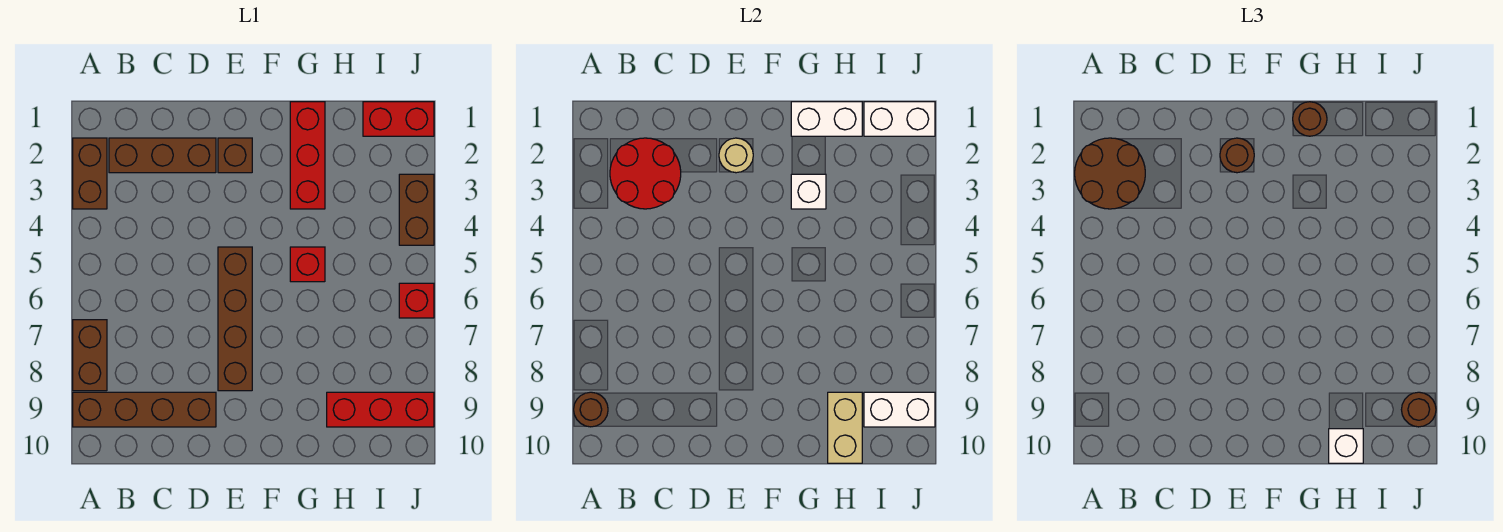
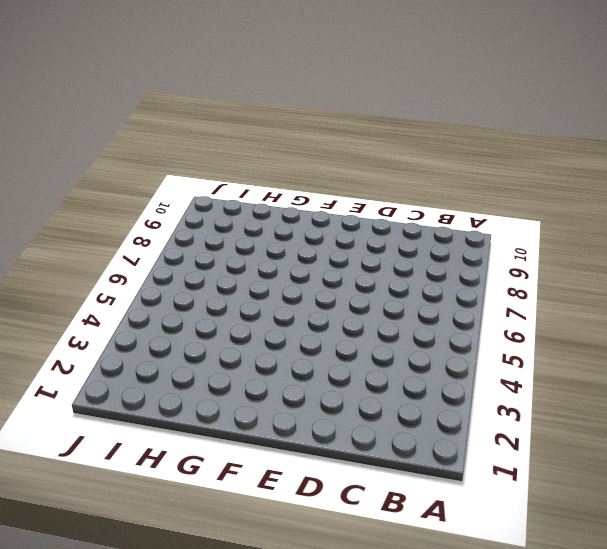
none -> brown brick A2:A3 level 1
none -> brown brick A7:A8 level 1
none -> brown brick A9:D9 level 1

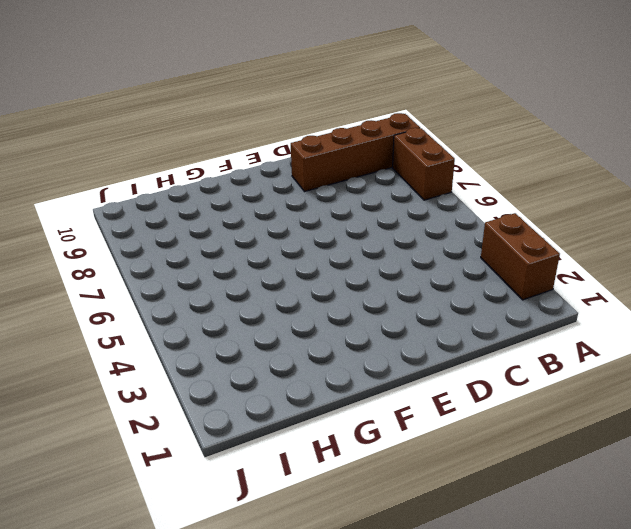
none -> brown brick B2:D2 level 1
none -> brown brick E2 level 1
none -> brown brick E5:E8 level 1

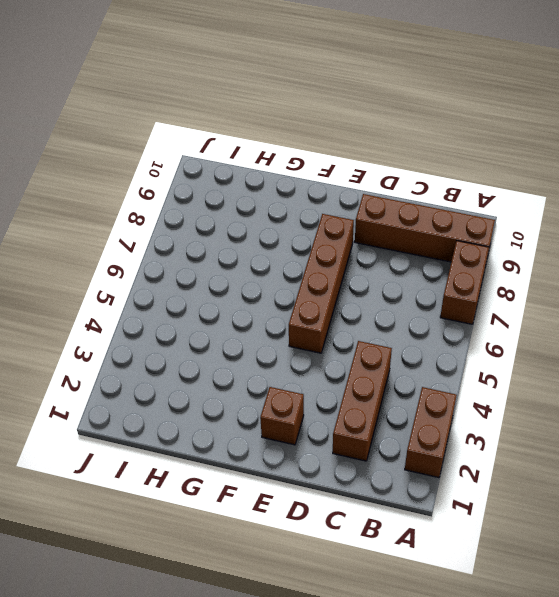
brown brick C2:C4 level 1 -> brown brick B2:D2 level 1
none -> red brick G1:G3 level 1
none -> red brick G5 level 1
none -> red brick H9:J9 level 1

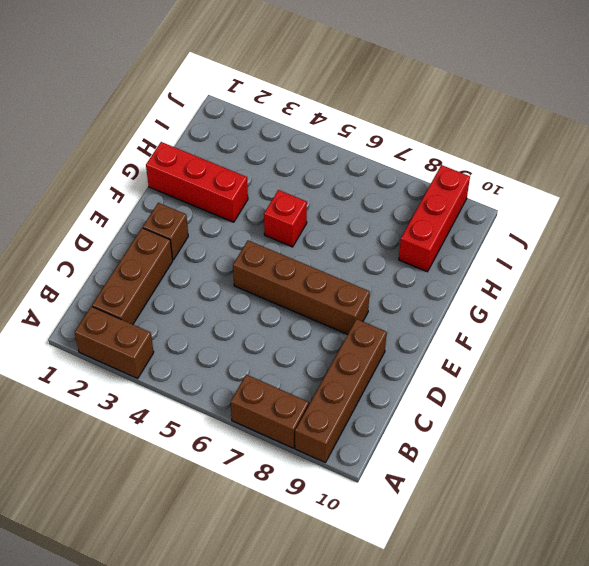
none -> red brick I1:J1 level 1
none -> brown brick J3:J4 level 1
none -> red brick J6 level 1

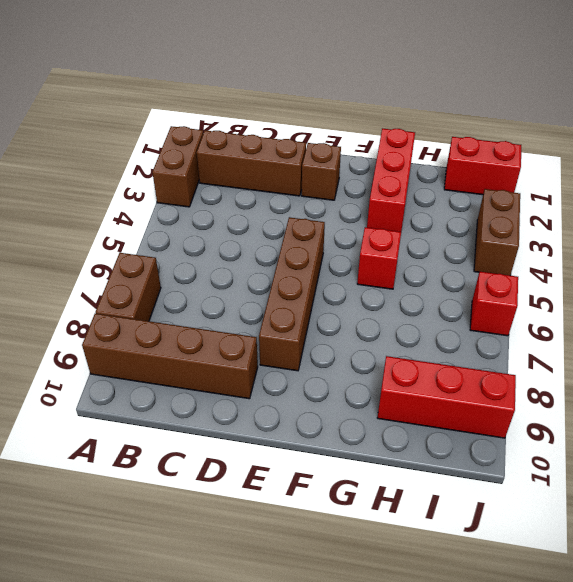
none -> brown round brick A9 level 2
none -> red round brick B2:C3 level 2
none -> tan round brick E2 level 2

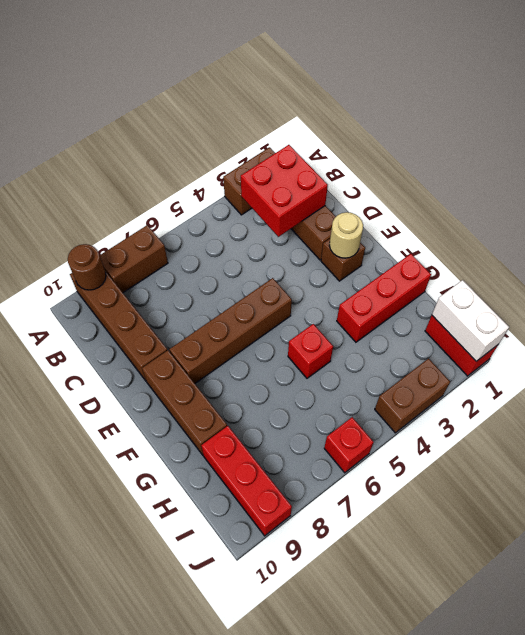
red brick B2:C3 level 2 -> red round brick B2:C3 level 2
brown brick E9:G9 level 1 -> none
none -> white brick G1:H1 level 2
none -> white brick G3 level 2
none -> tan brick H9:H10 level 2

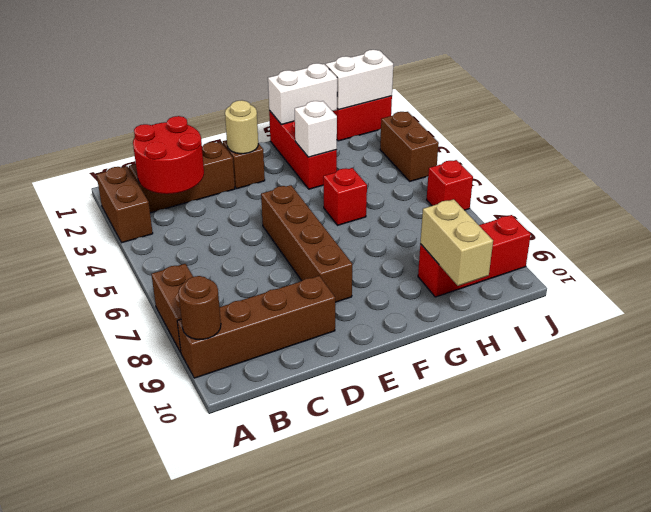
none -> white brick I9:J9 level 2
none -> brown round brick A2:B3 level 3
none -> brown round brick E2 level 3

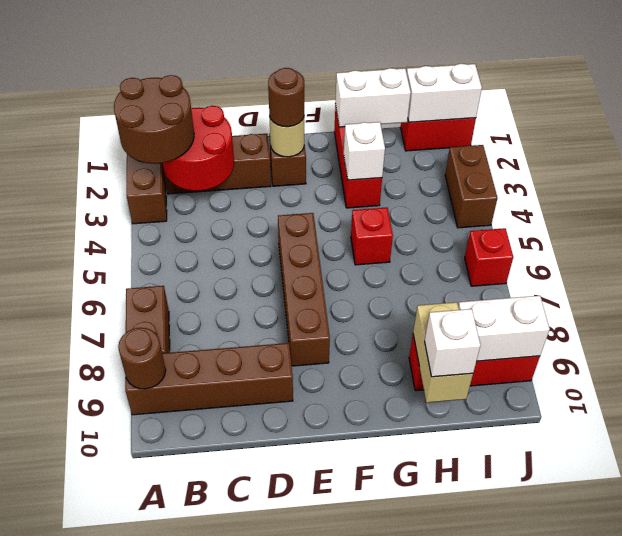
none -> brown round brick G1 level 3
none -> brown round brick J9 level 3

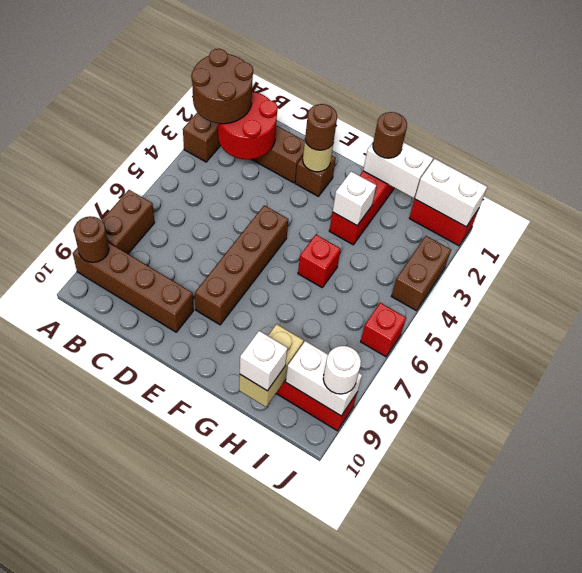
white round brick J9 level 3 -> brown round brick J9 level 3

